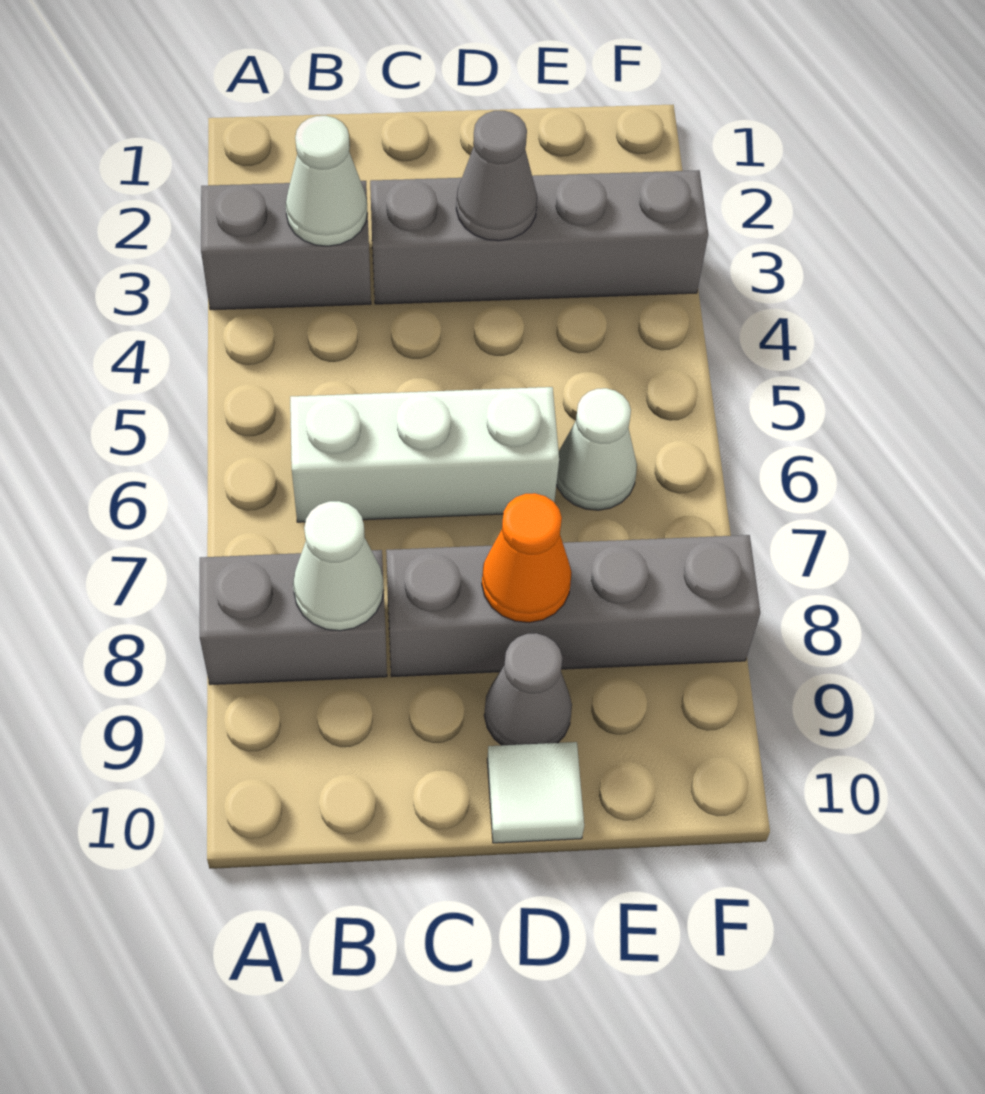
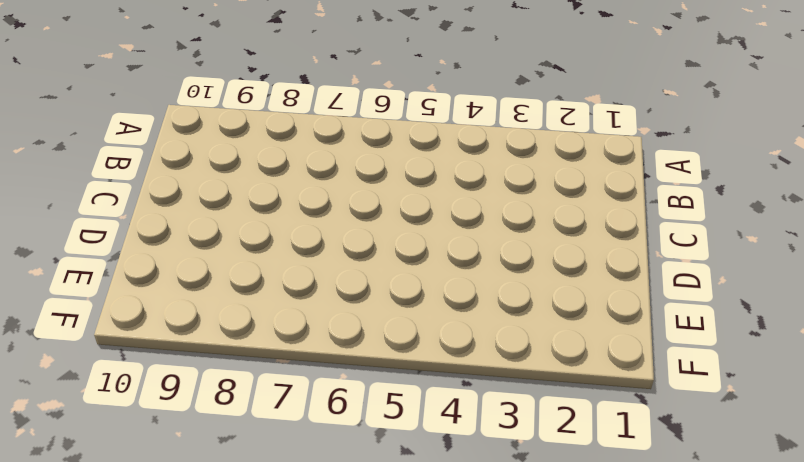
none -> grey brick A3:B3 level 1
none -> grey brick A8:B8 level 1
none -> white brick B6:D6 level 1

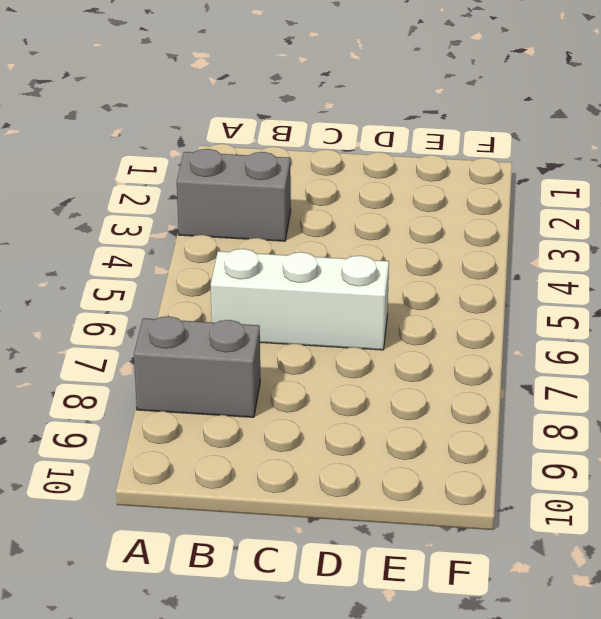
none -> grey brick C3:F3 level 1
none -> grey brick C8:F8 level 1
none -> grey cone D9 level 1

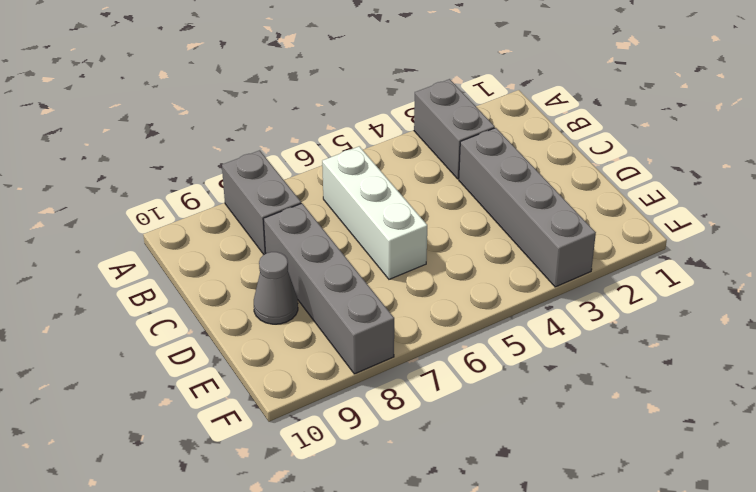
none -> white tile D10 level 1
none -> white cone E6 level 1
none -> white cone B3 level 2

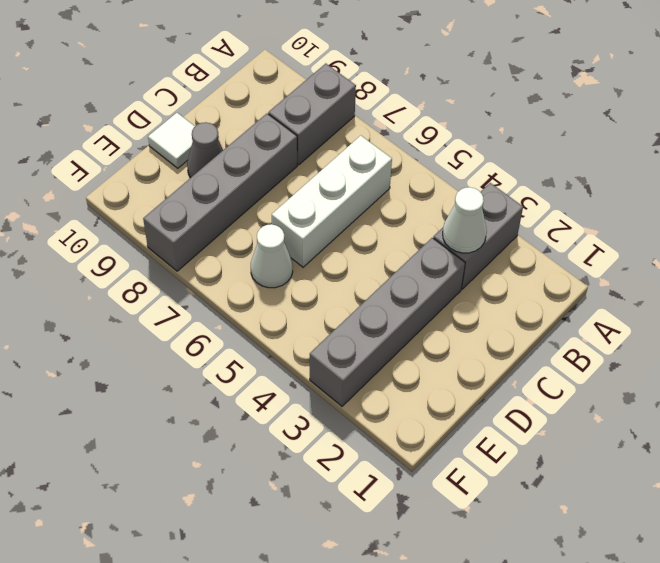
none -> white cone B8 level 2
none -> grey cone D3 level 2
none -> orange cone D8 level 2

